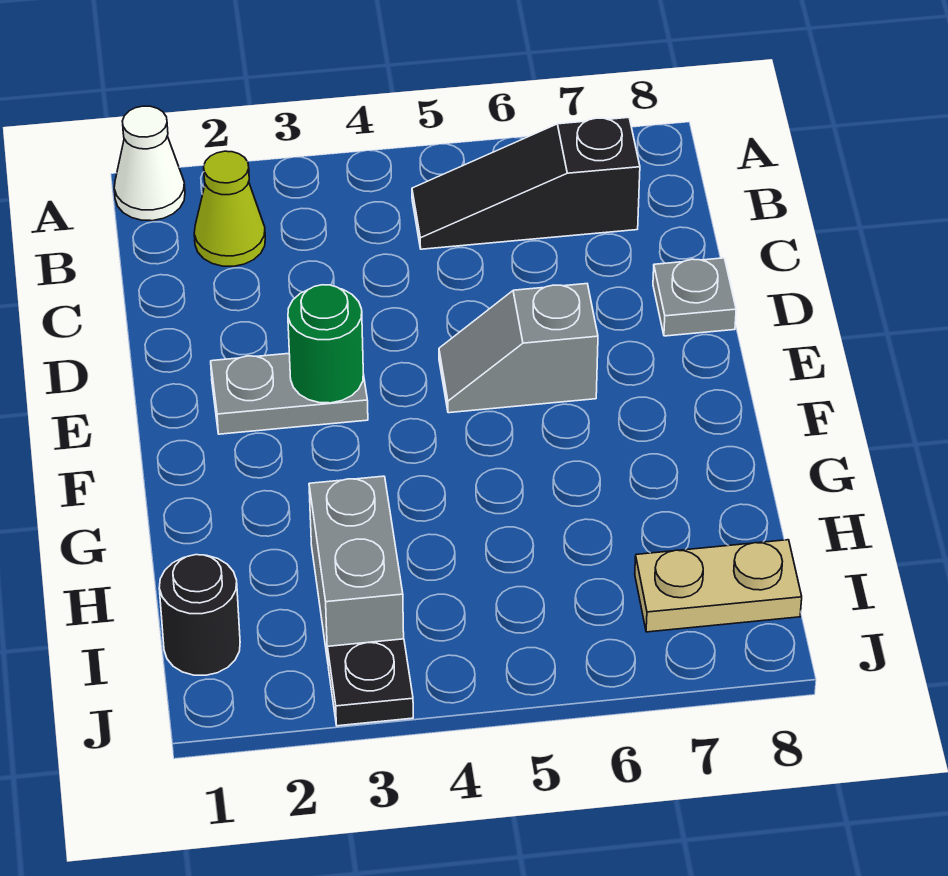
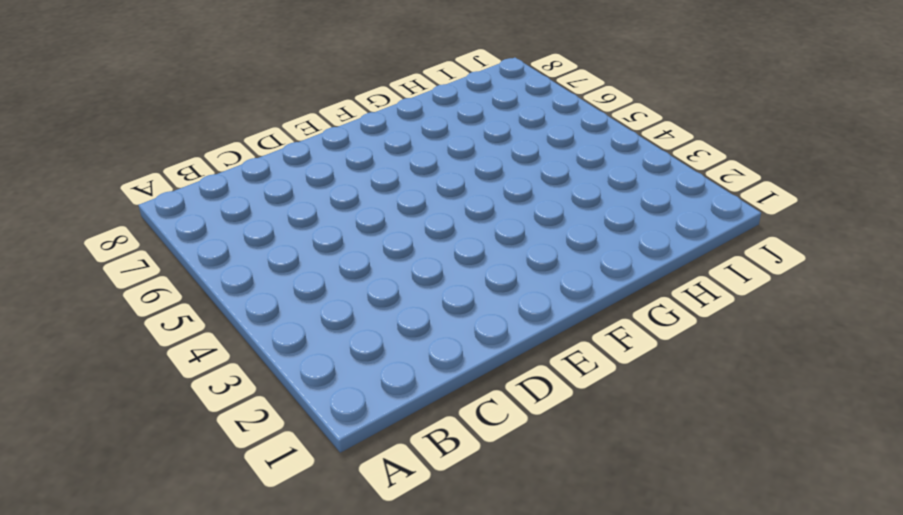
none -> white cone A1 level 1
none -> lime cone B2 level 1

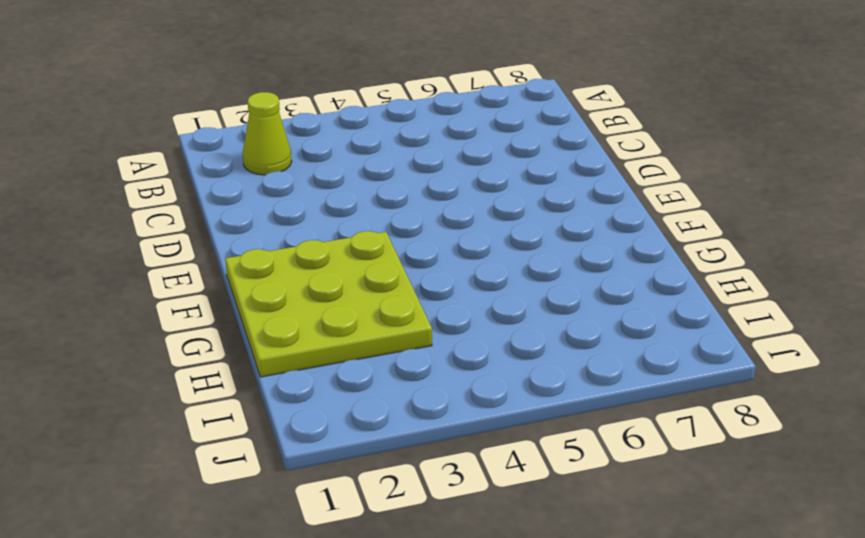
lime plate F1:H3 level 1 -> grey brick H3:I3 level 1
none -> white cone A1 level 1
none -> black slope B5:B7 level 1 top 7

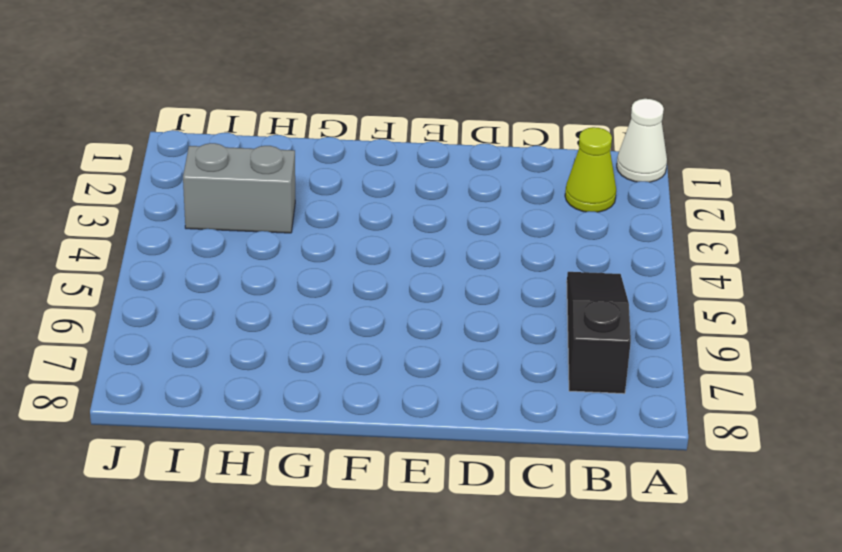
none -> grey plate D8 level 1
none -> grey plate E2:E3 level 1

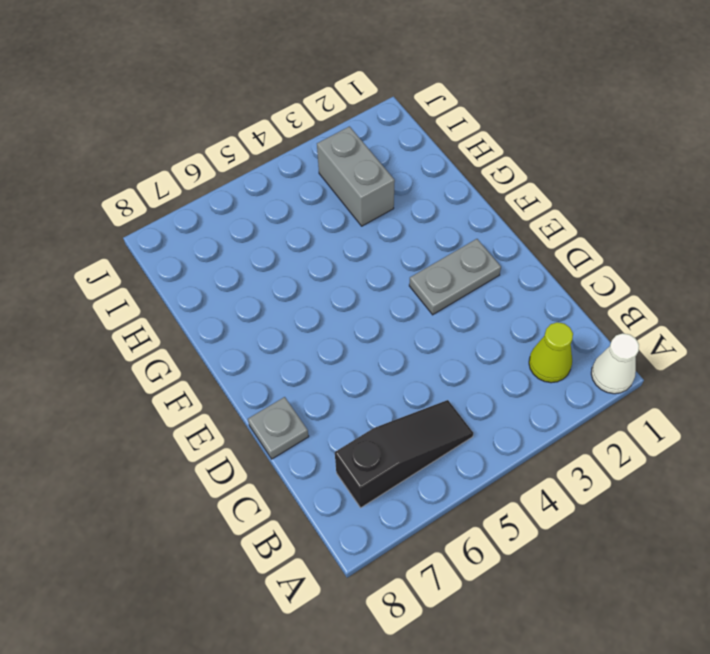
none -> grey slope E5:E6 level 1 top 6
none -> black round brick I1 level 1

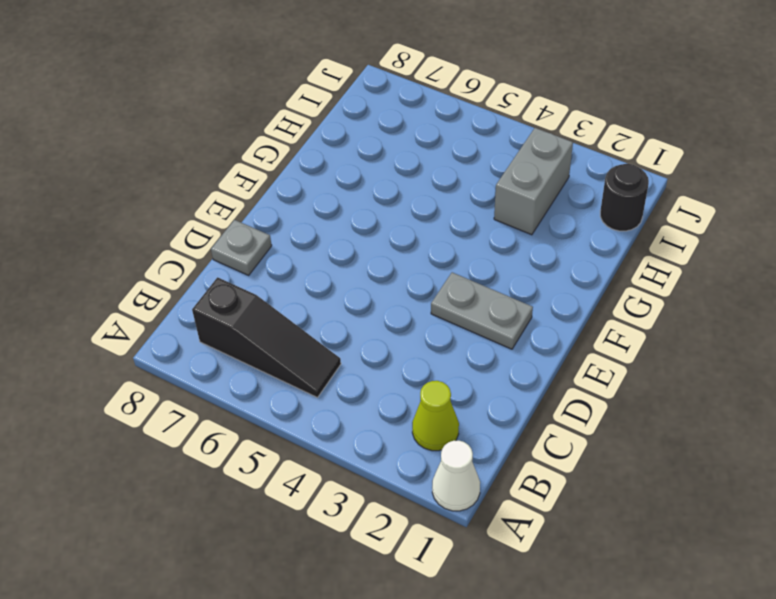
none -> grey slope E5:E6 level 1 top 6
none -> tan plate I7:I8 level 1

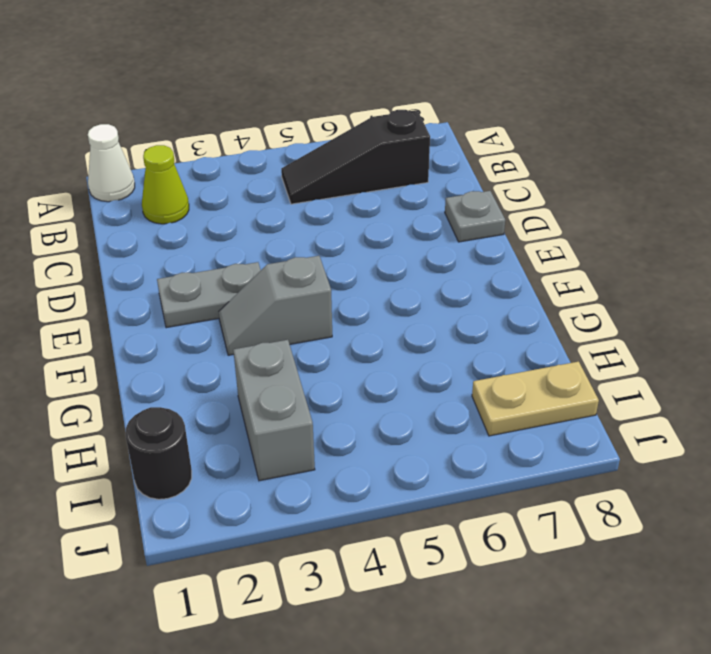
grey slope F3:F4 level 1 top 4 -> grey slope E5:E6 level 1 top 6
none -> black plate J3 level 1
none -> green round brick E3 level 2

